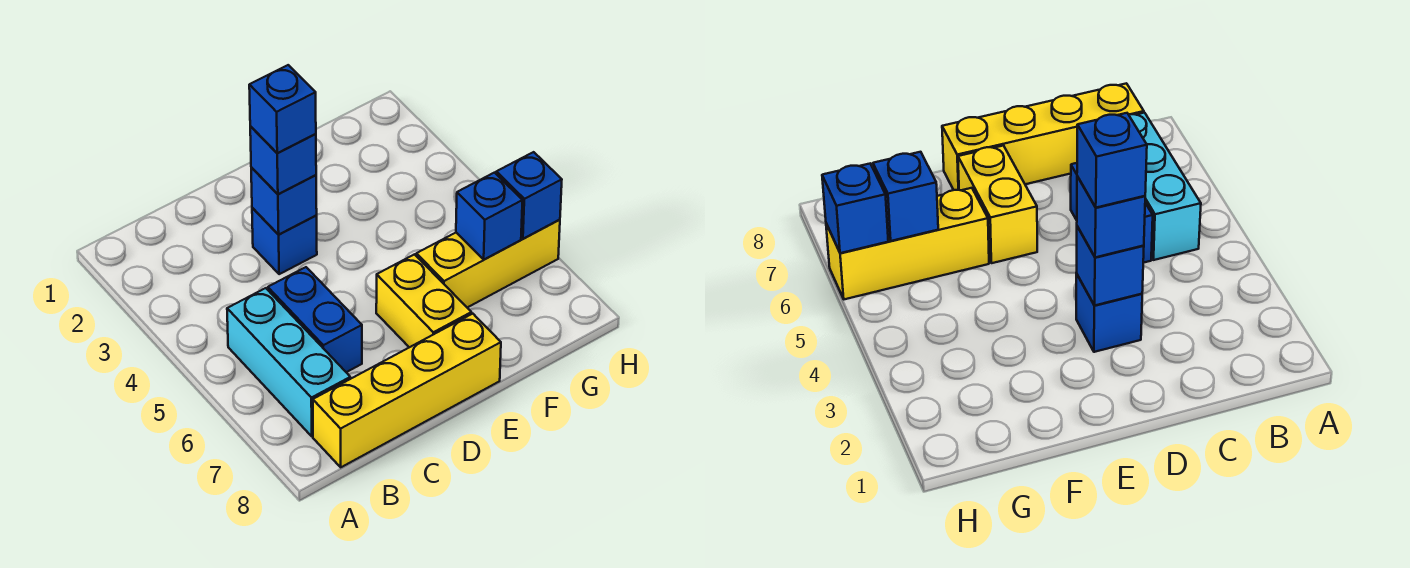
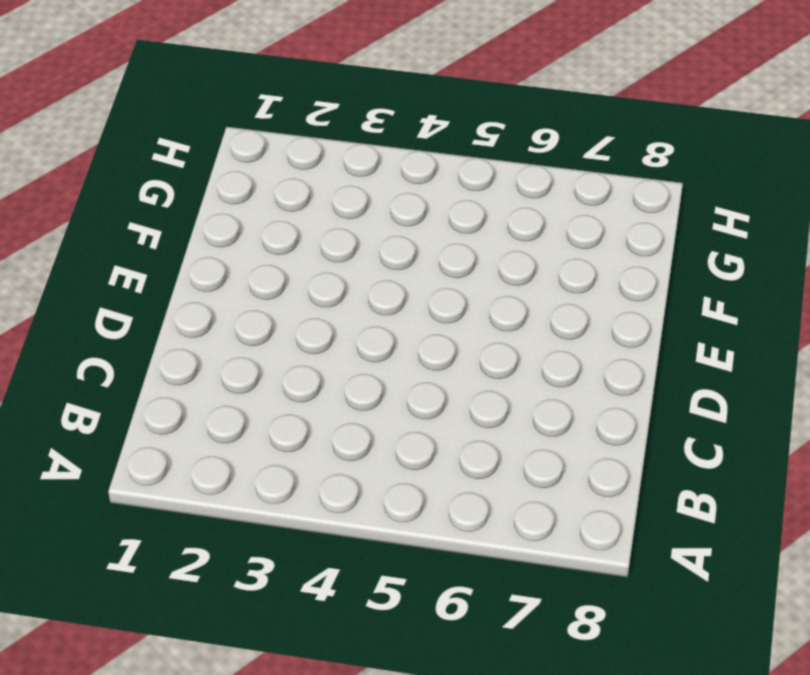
none -> cyan brick B5:B7 level 1
none -> yellow brick B8:E8 level 1

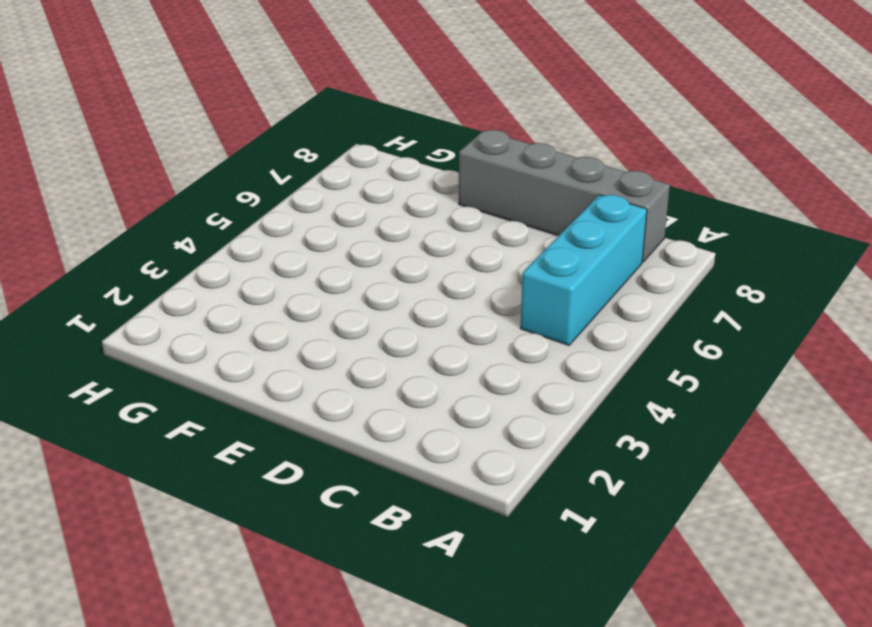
grey brick B8:E8 level 1 -> yellow brick B8:E8 level 1
none -> blue brick C5:C6 level 1
none -> blue brick D3 level 1

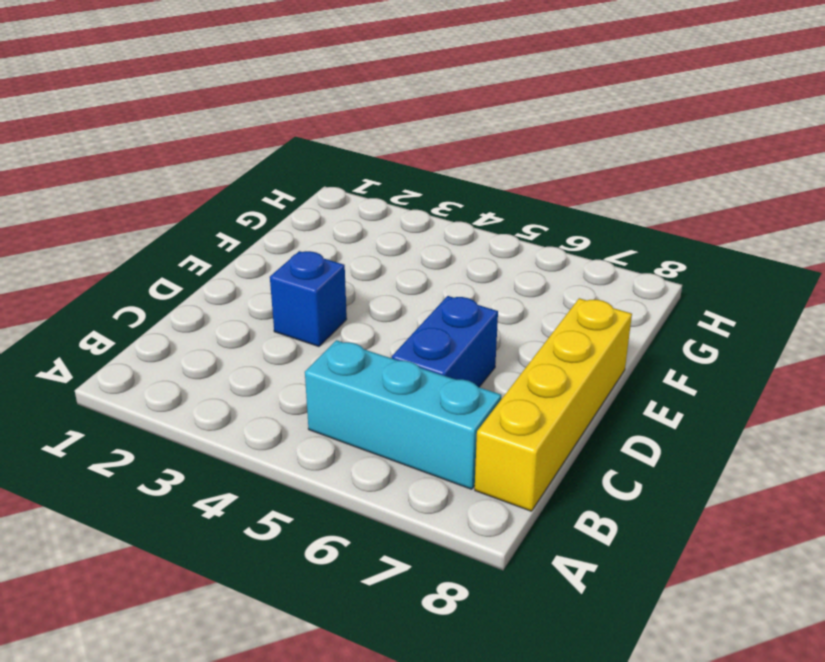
blue brick C6:D6 level 1 -> blue brick C5:C6 level 1
none -> yellow brick E6:E7 level 1
none -> yellow brick F6:H6 level 1

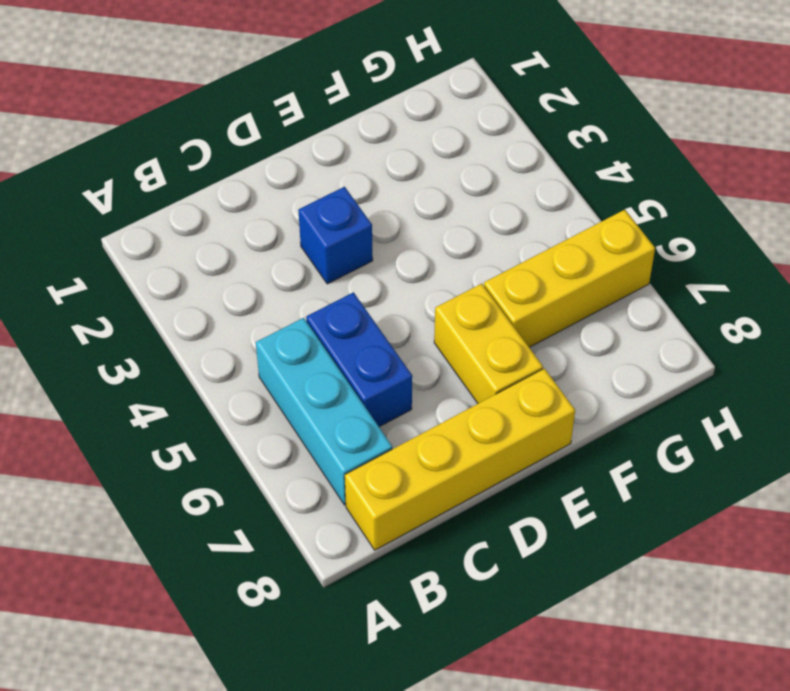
none -> blue brick D3 level 2
none -> blue brick G6 level 2

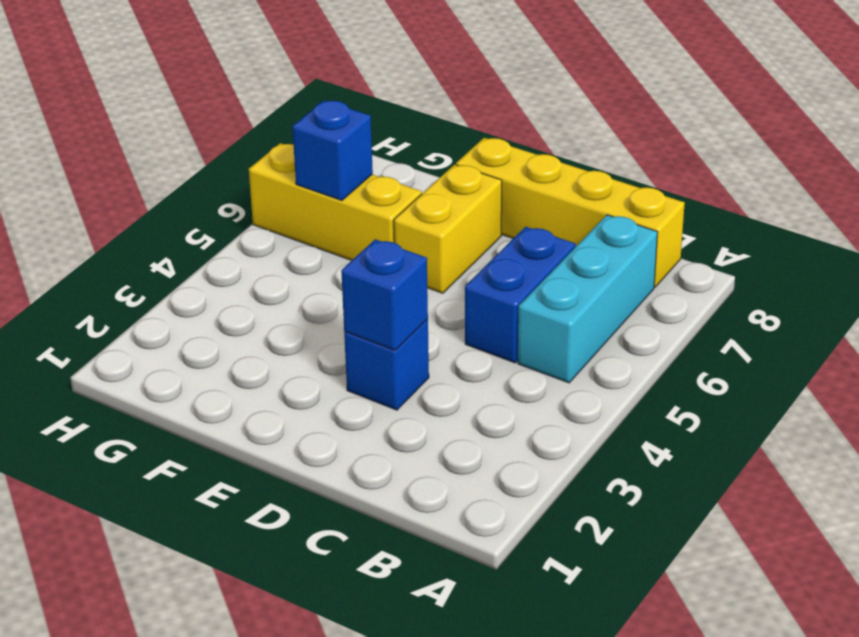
none -> blue brick H6 level 2
none -> blue brick D3 level 3

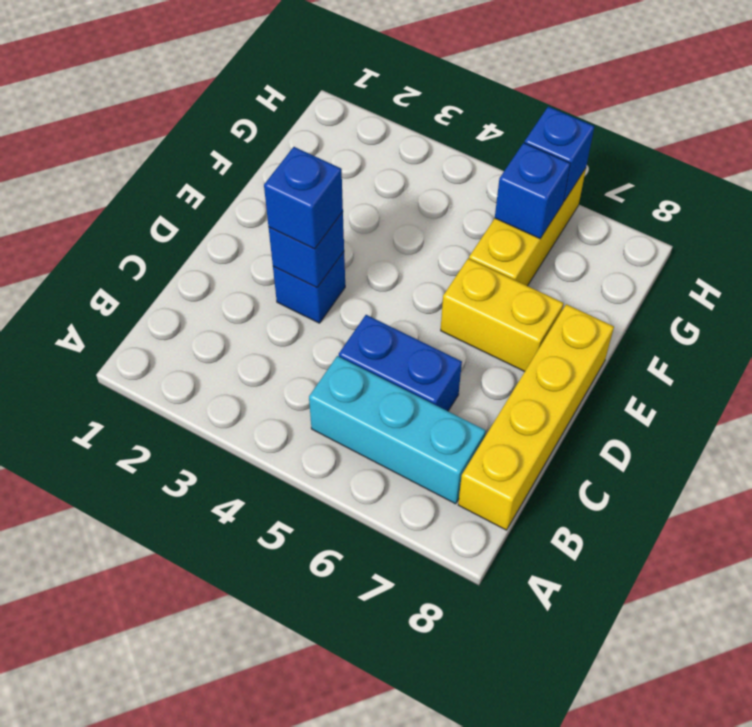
none -> blue brick D3 level 4

